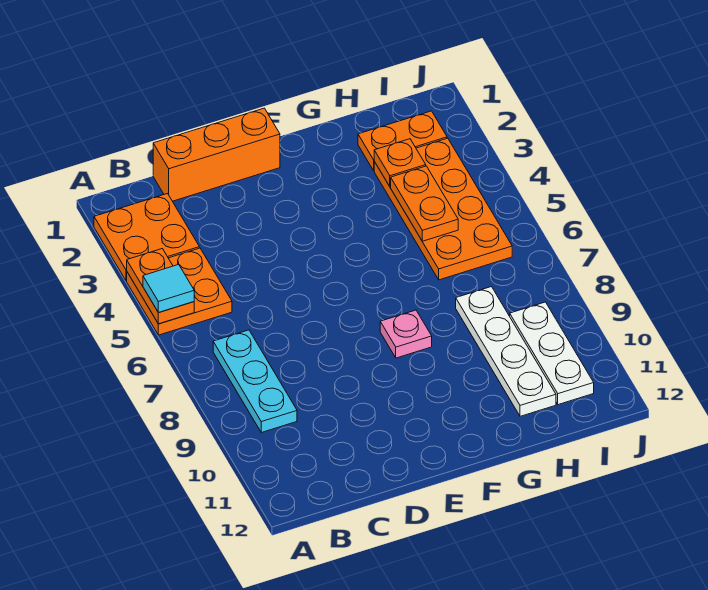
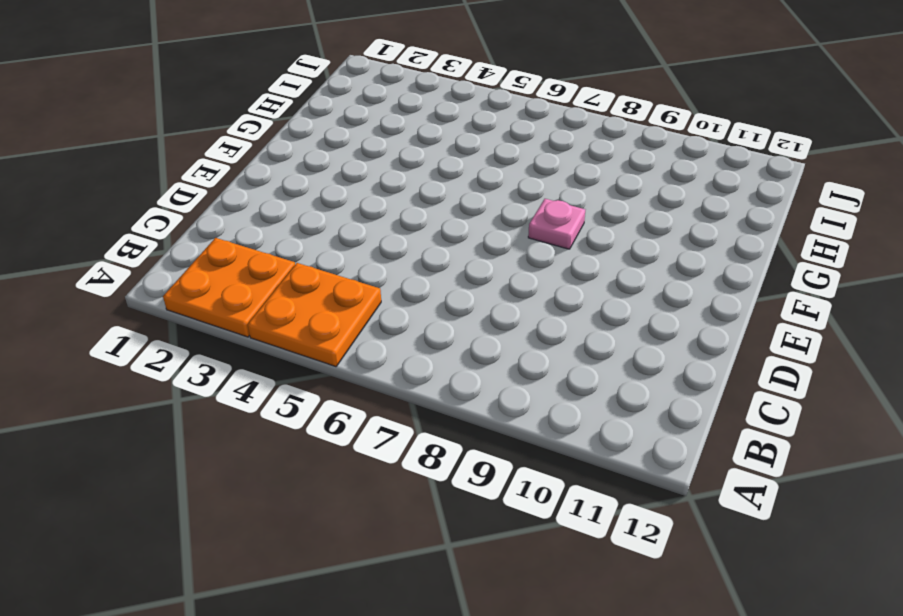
none -> cyan plate B7:B9 level 1
none -> orange brick C1:E1 level 1
none -> orange plate H2:I2 level 1

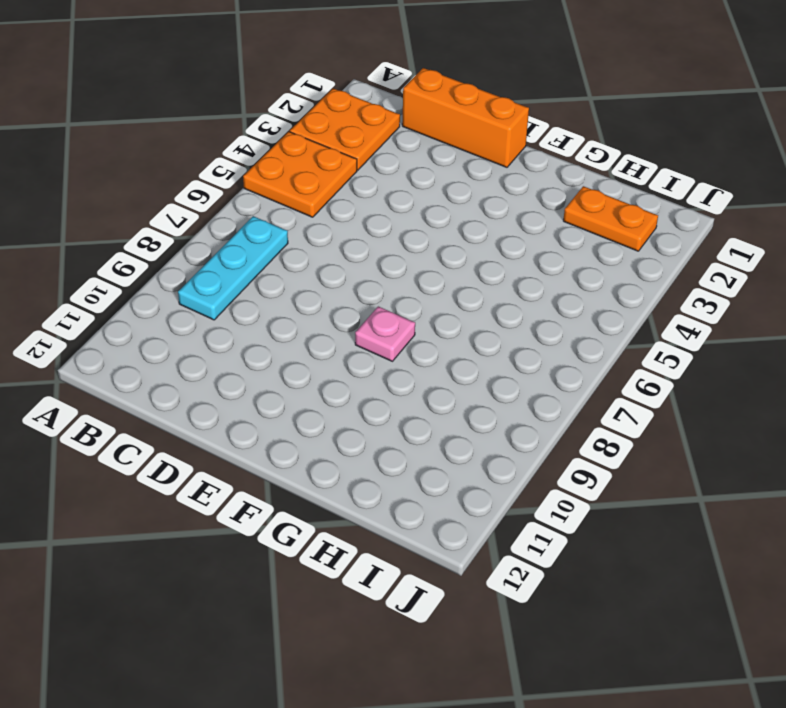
none -> orange plate H3:I6 level 1
none -> white plate H8:H11 level 1
none -> white plate I9:I11 level 1

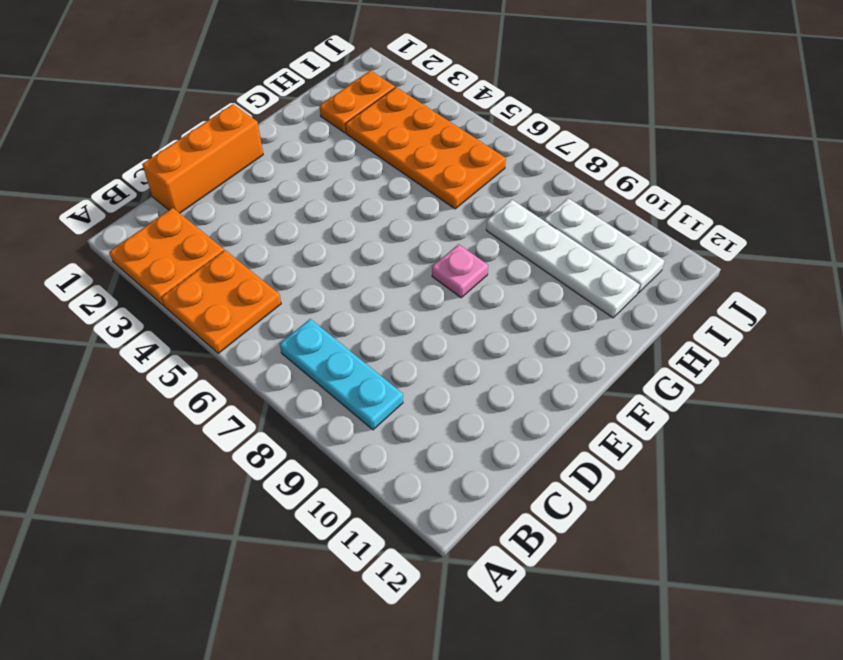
none -> orange plate A4:A5 level 2
none -> orange plate H3 level 2
none -> orange plate H4:H5 level 2

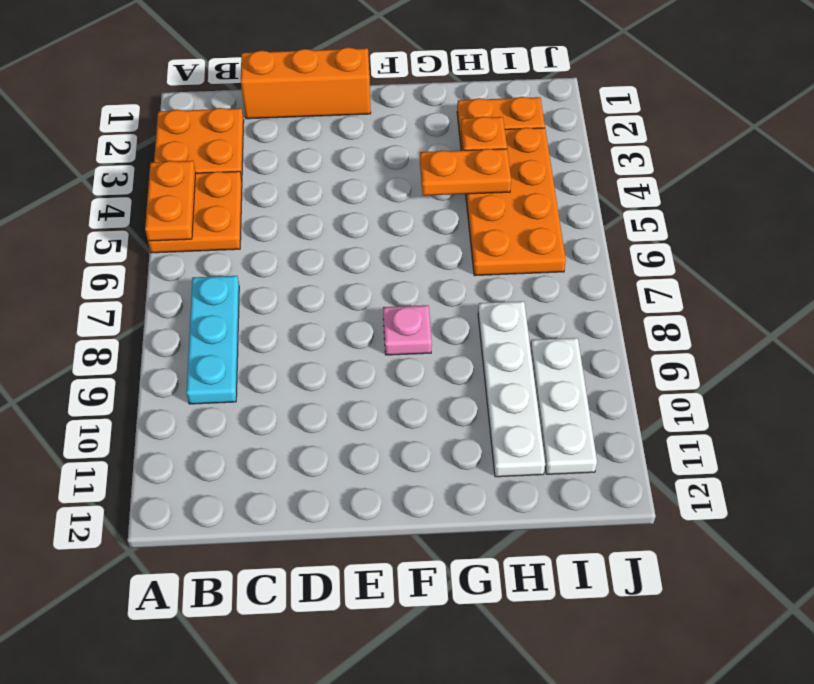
orange plate G4:H4 level 2 -> orange plate H4:H5 level 2
none -> cyan tile A5 level 3

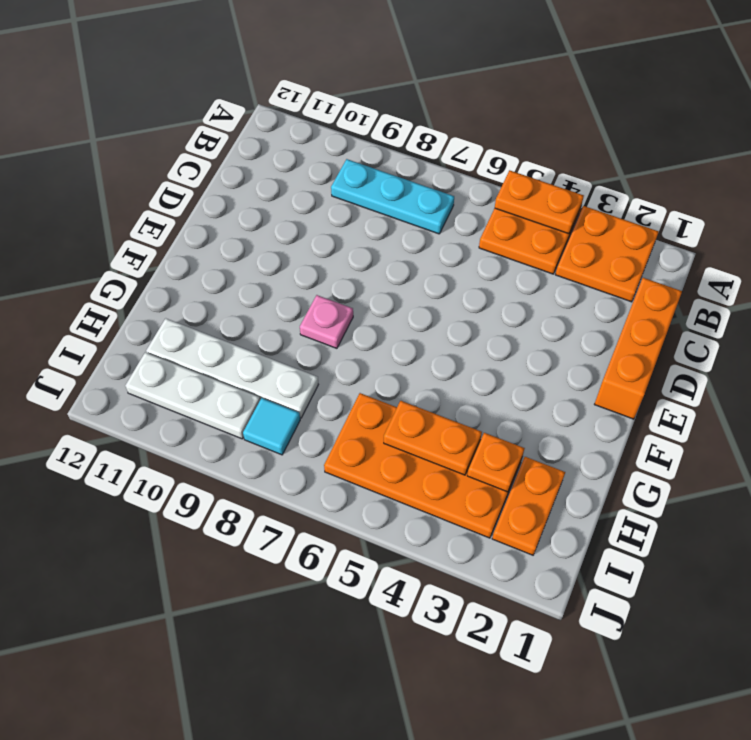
cyan tile I8 level 1 -> cyan tile A5 level 3

